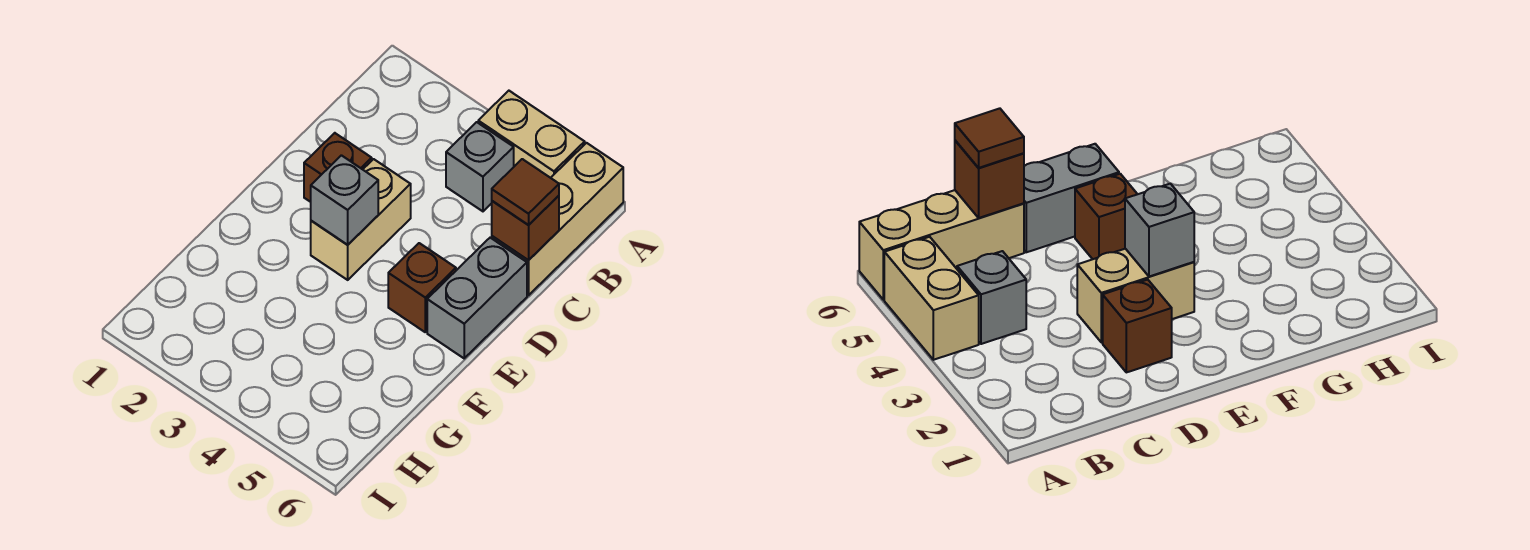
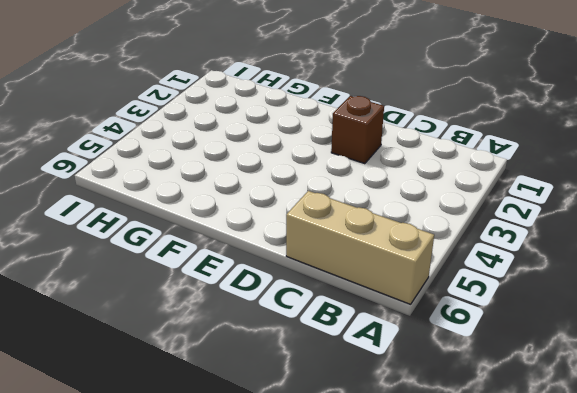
none -> tan brick A4:A5 level 1
none -> grey brick B4 level 1

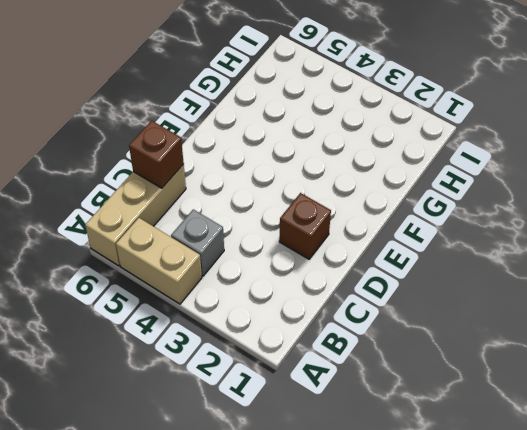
none -> tan brick D3:E3 level 1
none -> grey brick D6:E6 level 1

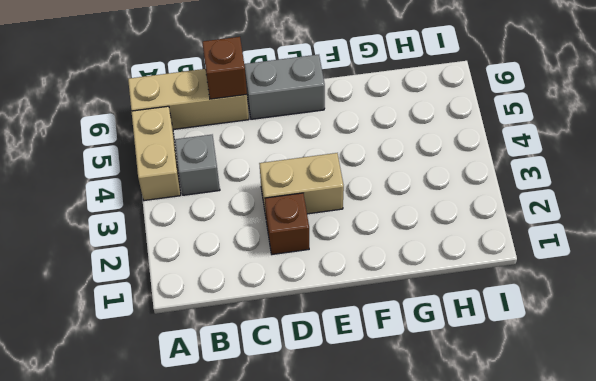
none -> brown brick E5 level 1
none -> grey brick E3 level 2

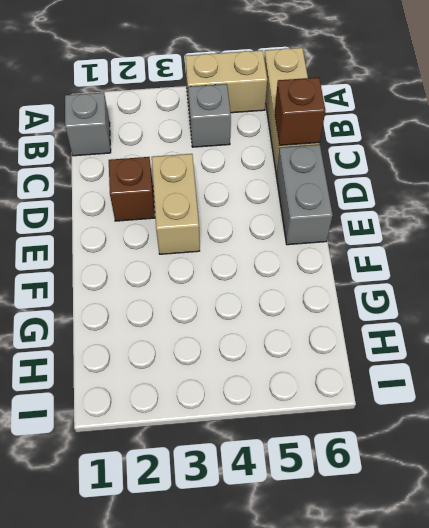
grey brick B1 level 1 -> grey brick E3 level 2
none -> brown brick E5 level 1
none -> brown tile C6 level 3

